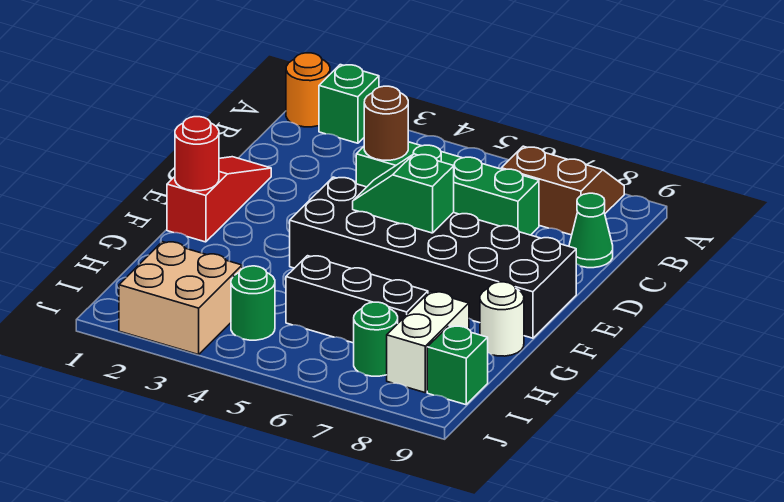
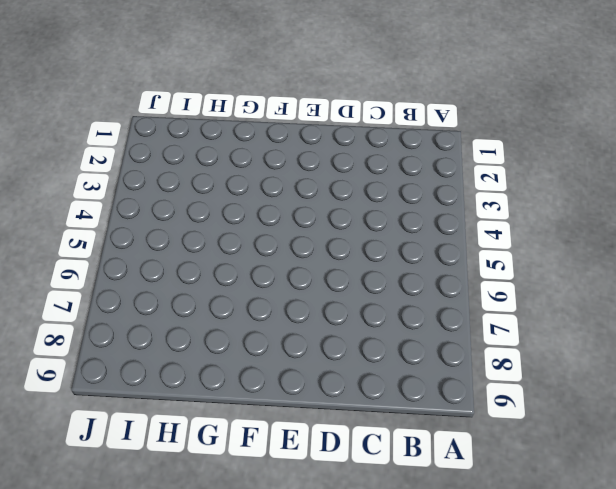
none -> orange round brick A1 level 1
none -> green brick A2 level 1
none -> brown slope A7:B8 level 1 top B

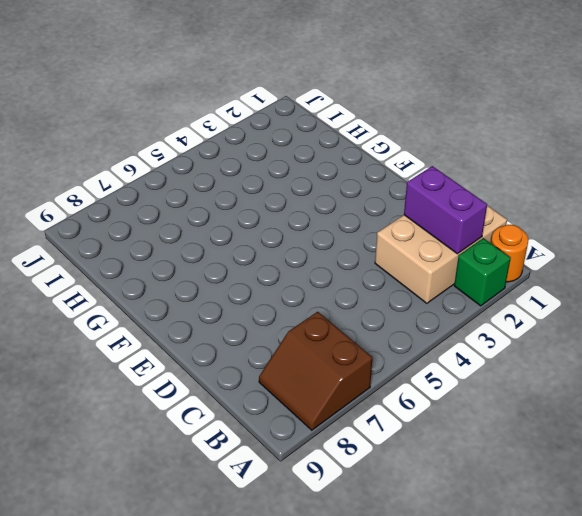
brown slope A7:B8 level 1 top 7 -> brown slope A7:B8 level 1 top B
tan brick B1:C3 level 1 -> none
purple brick B2:C2 level 2 -> none
none -> green brick C4:C7 level 1
none -> green cone C9 level 1
none -> red slope D1:F1 level 1 top F

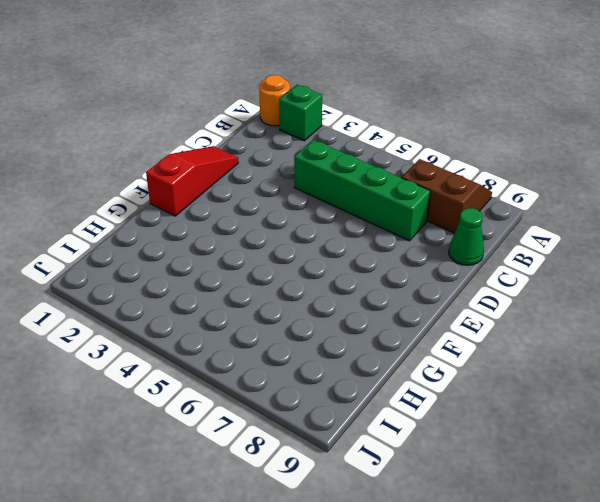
none -> black brick E4:F9 level 1
none -> white round brick G9 level 1
none -> black brick H5:H7 level 1

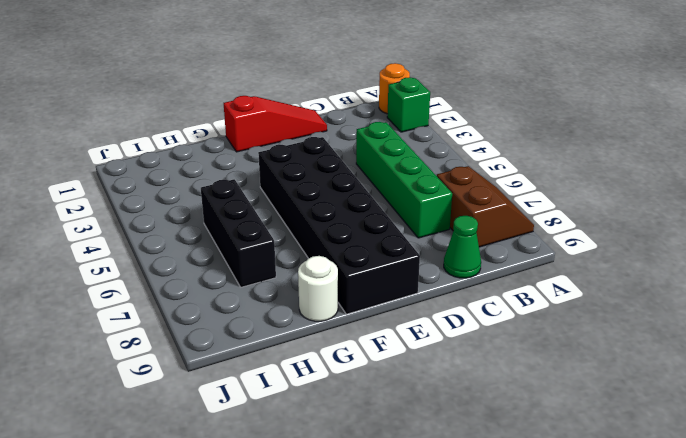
none -> white brick H8:I8 level 1
none -> tan brick I2:J3 level 1
none -> green round brick I4 level 1

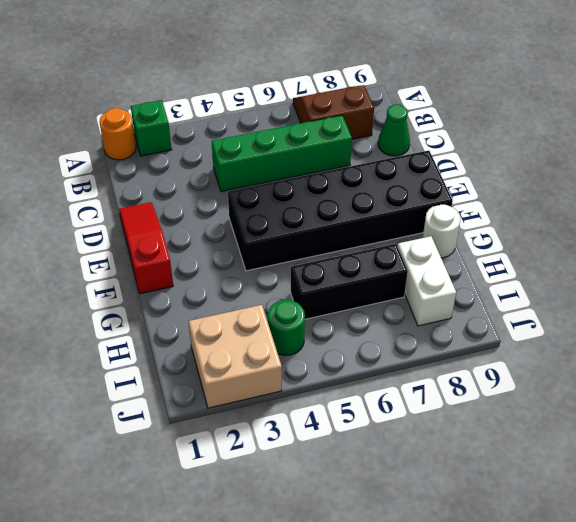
none -> green round brick I7 level 1
none -> green brick I9 level 1
none -> brown round brick C4 level 2

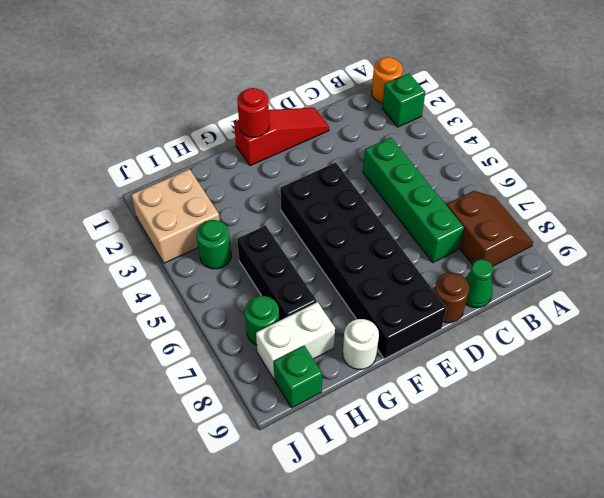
brown round brick D9 level 1 -> brown round brick C4 level 2
none -> green slope E5:E6 level 2 top 6

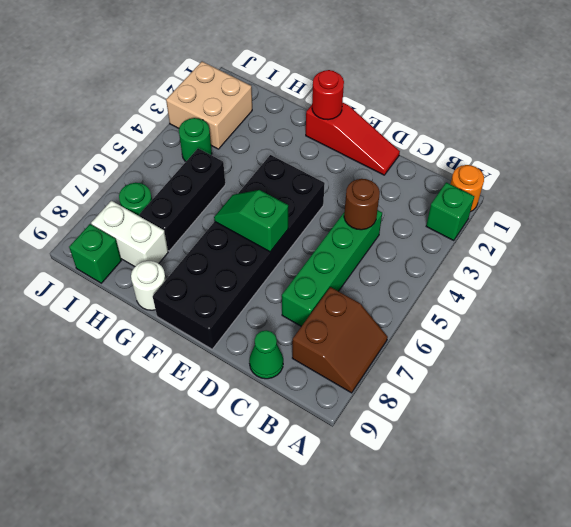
green slope E6:F6 level 2 top E -> green slope E5:E6 level 2 top 6

